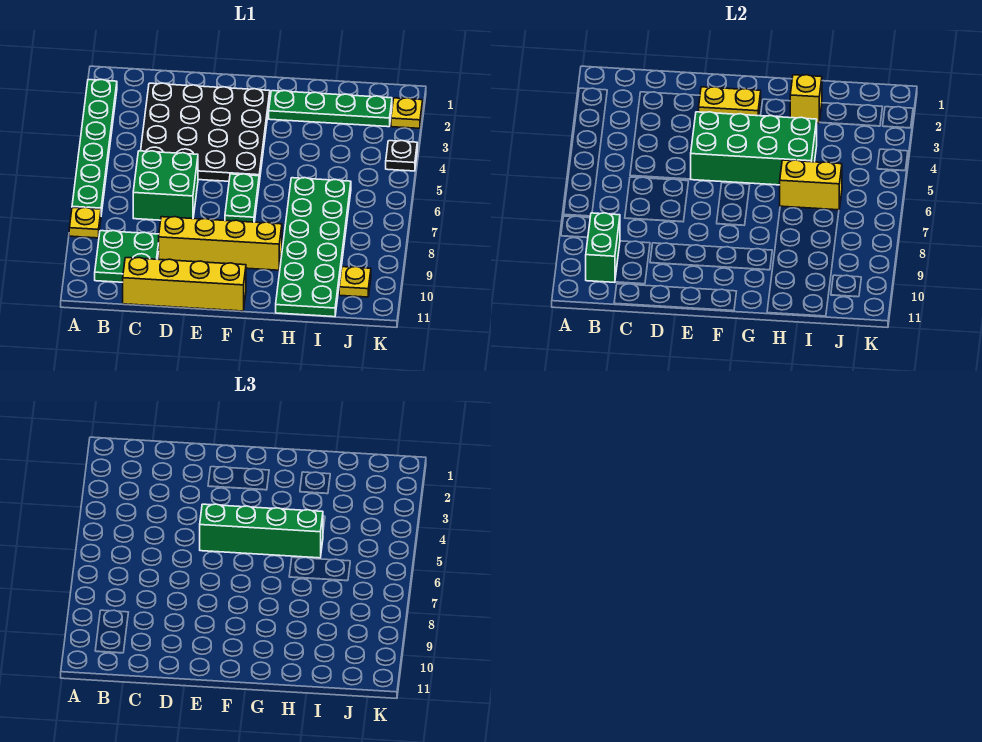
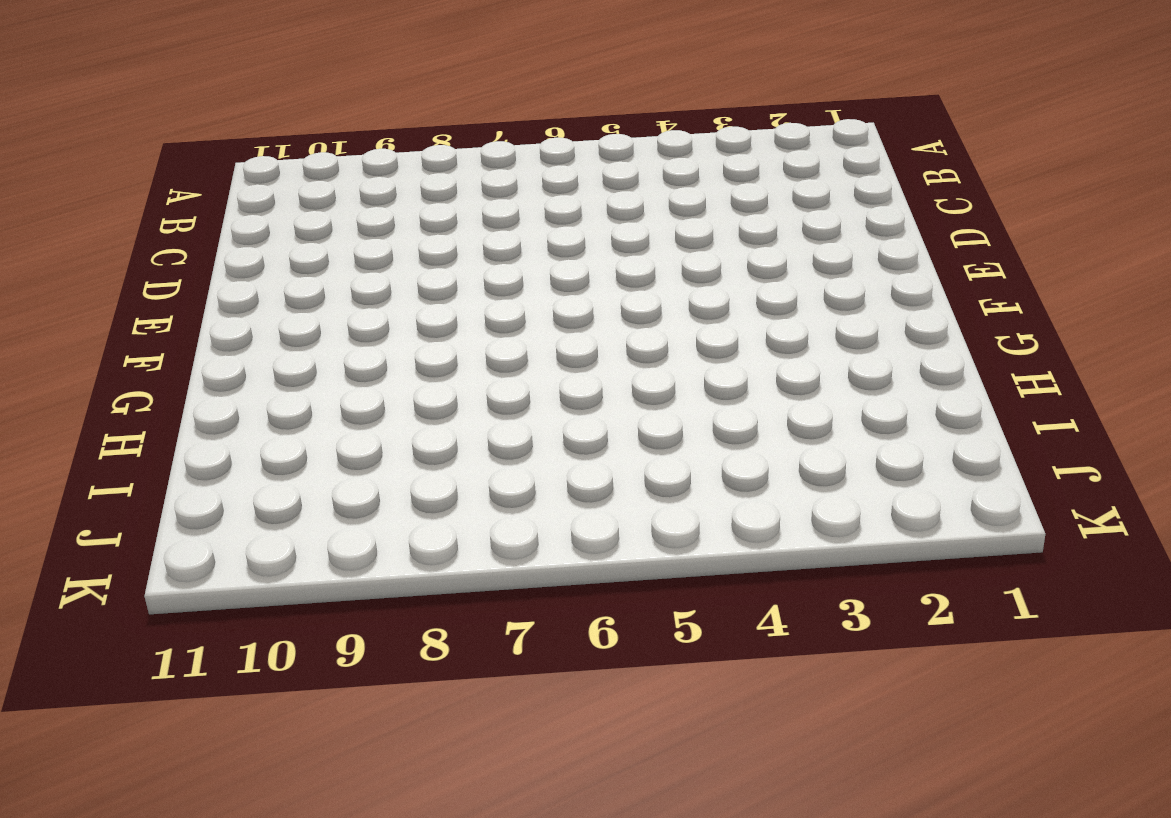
none -> green plate A2:A7 level 1
none -> yellow plate A8 level 1
none -> green plate B9:C10 level 1

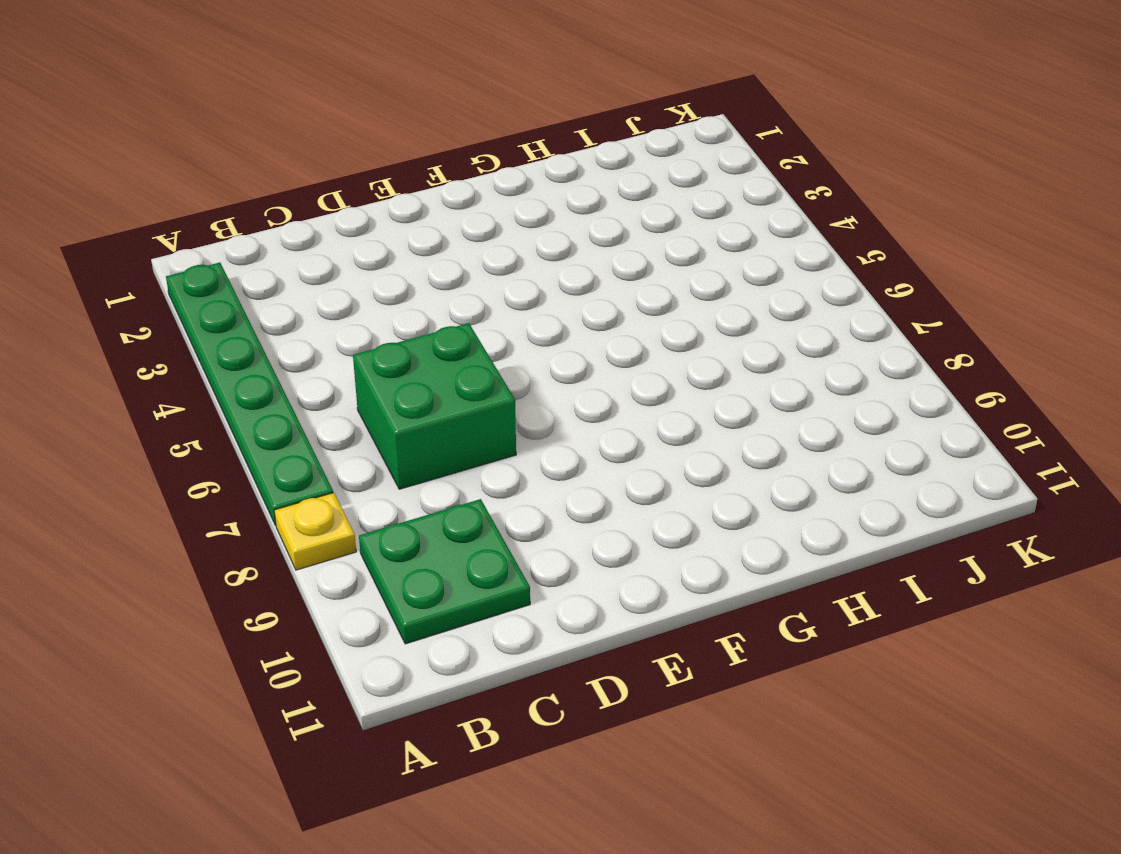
none -> black plate C2:F5 level 1
none -> yellow brick C11:F11 level 1
none -> yellow brick D9:G9 level 1

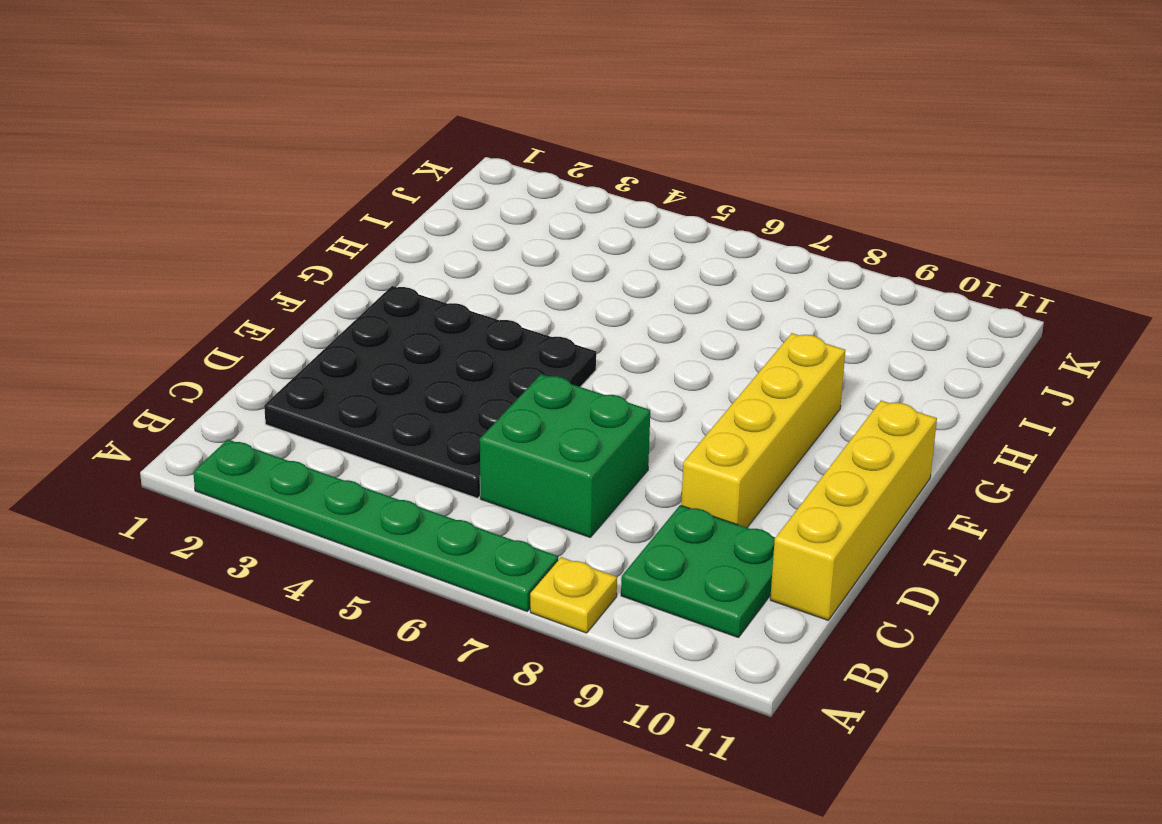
none -> green plate F6:F7 level 1
none -> green plate G2:J2 level 1
none -> green plate H6:I11 level 1

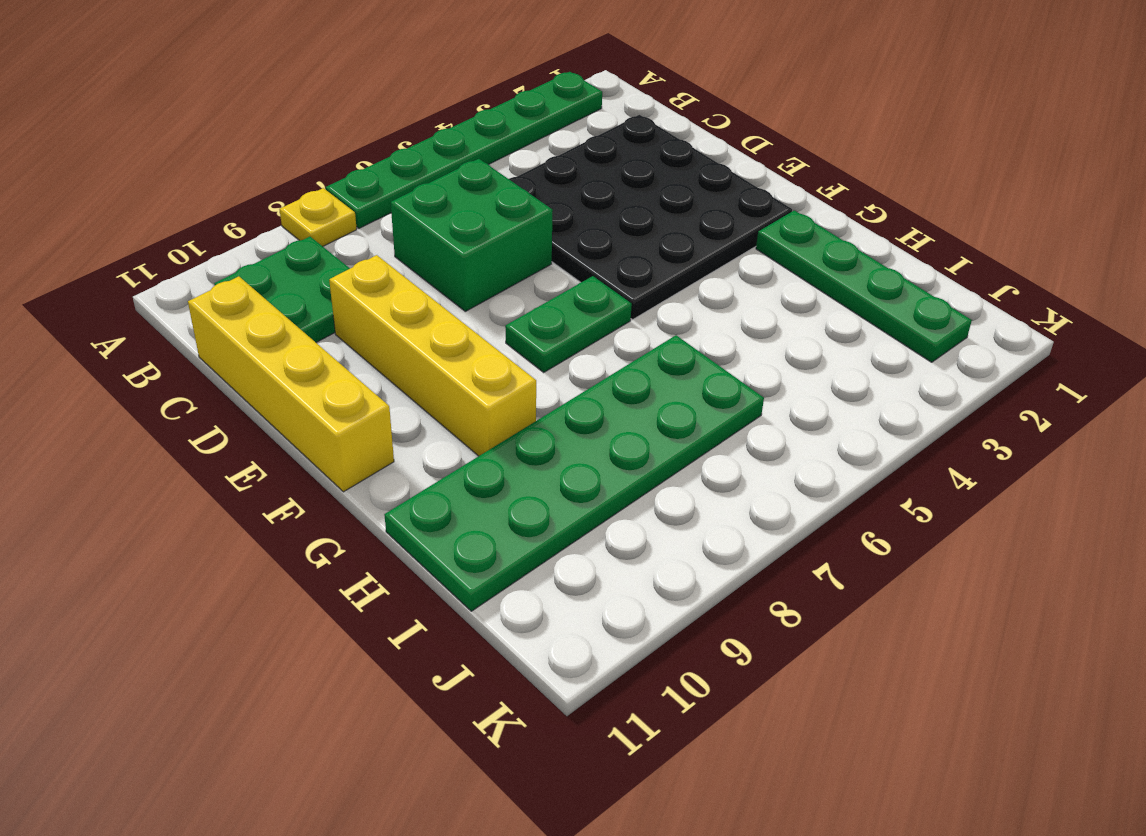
none -> yellow plate J10 level 1
none -> yellow plate K2 level 1
none -> black plate K4 level 1

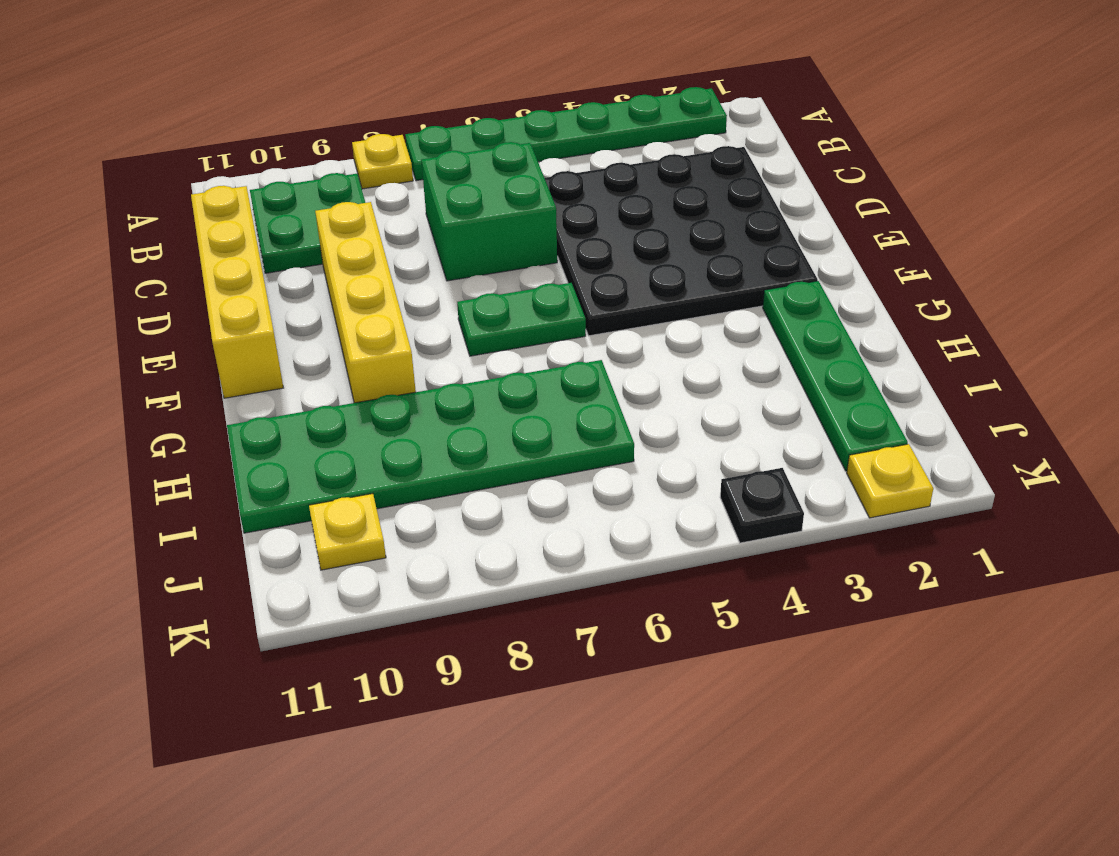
none -> green brick B9:B10 level 2
none -> yellow plate E2:F2 level 2
none -> green brick E4:H5 level 2

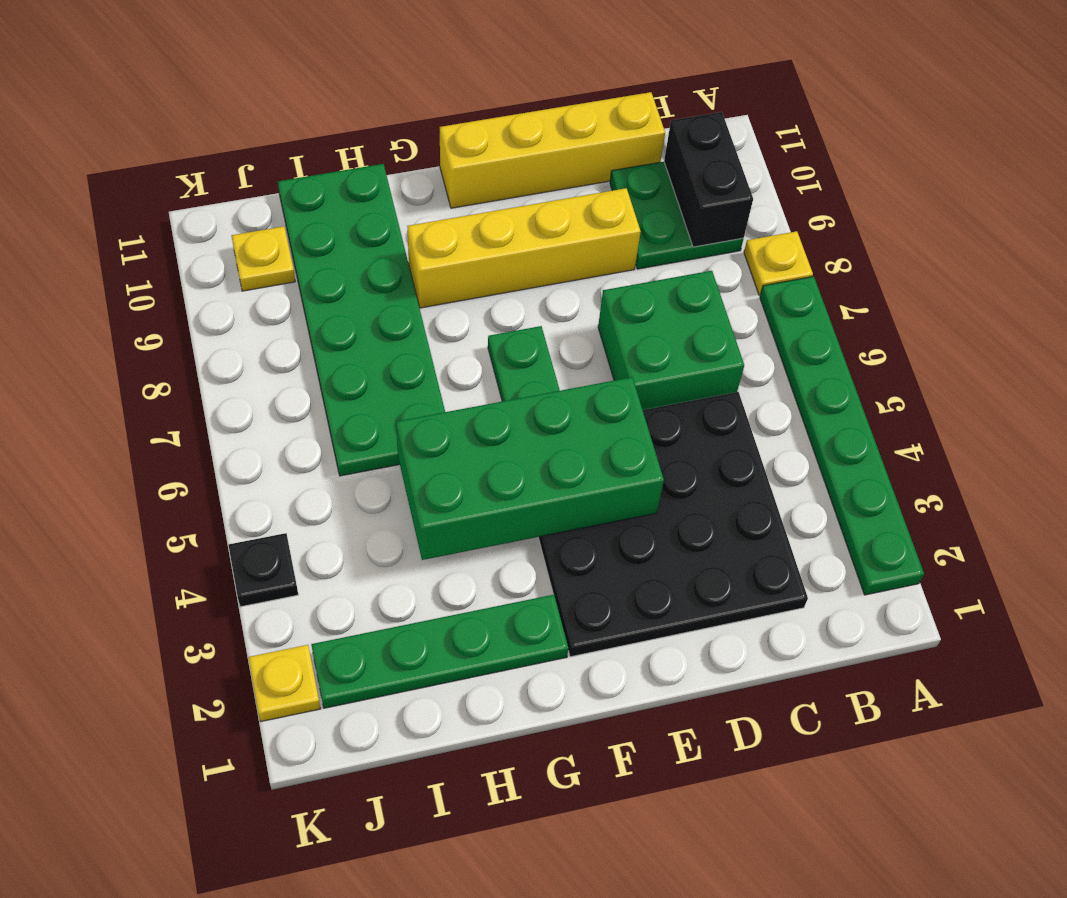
black brick B9:B10 level 2 -> green brick B9:B10 level 2
none -> yellow plate E2:F2 level 2
none -> yellow brick H2 level 2
none -> yellow brick H6:I6 level 2

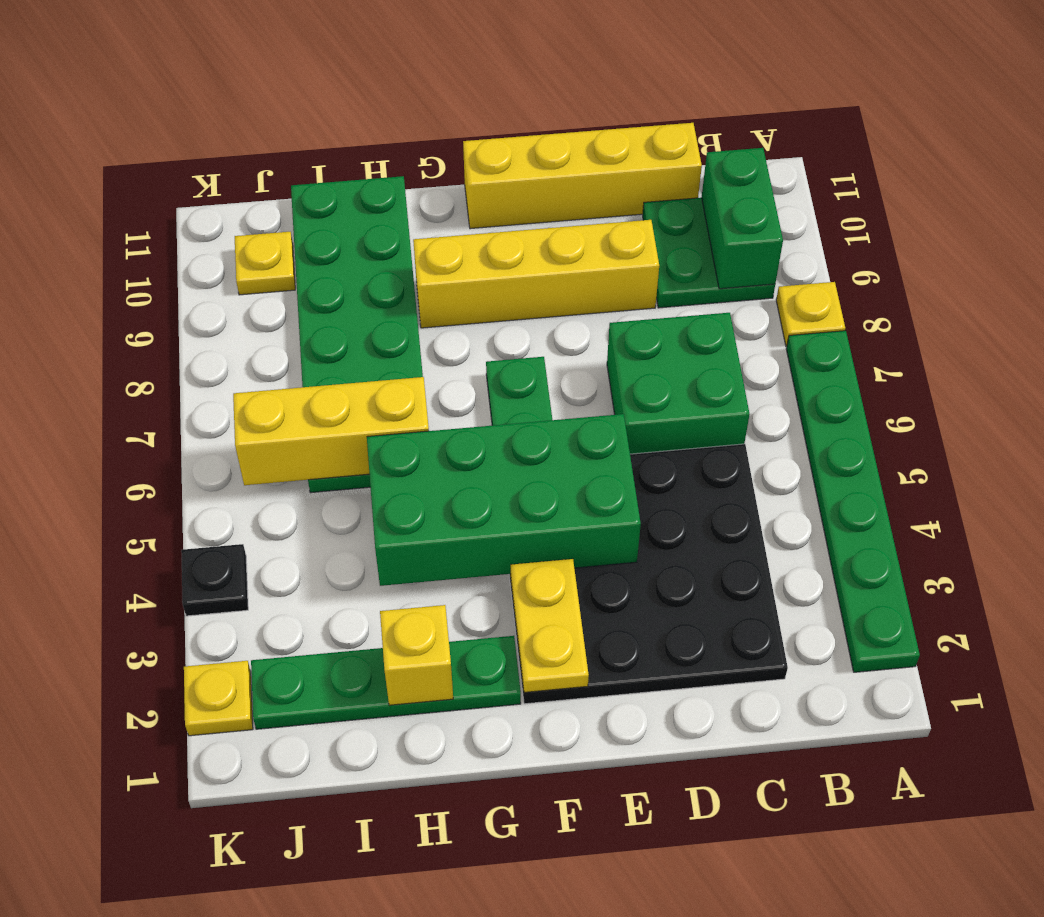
yellow plate F2:F3 level 2 -> yellow plate E2:F2 level 2
yellow brick H6:J6 level 2 -> yellow brick H6:I6 level 2
none -> green brick E5:H5 level 3

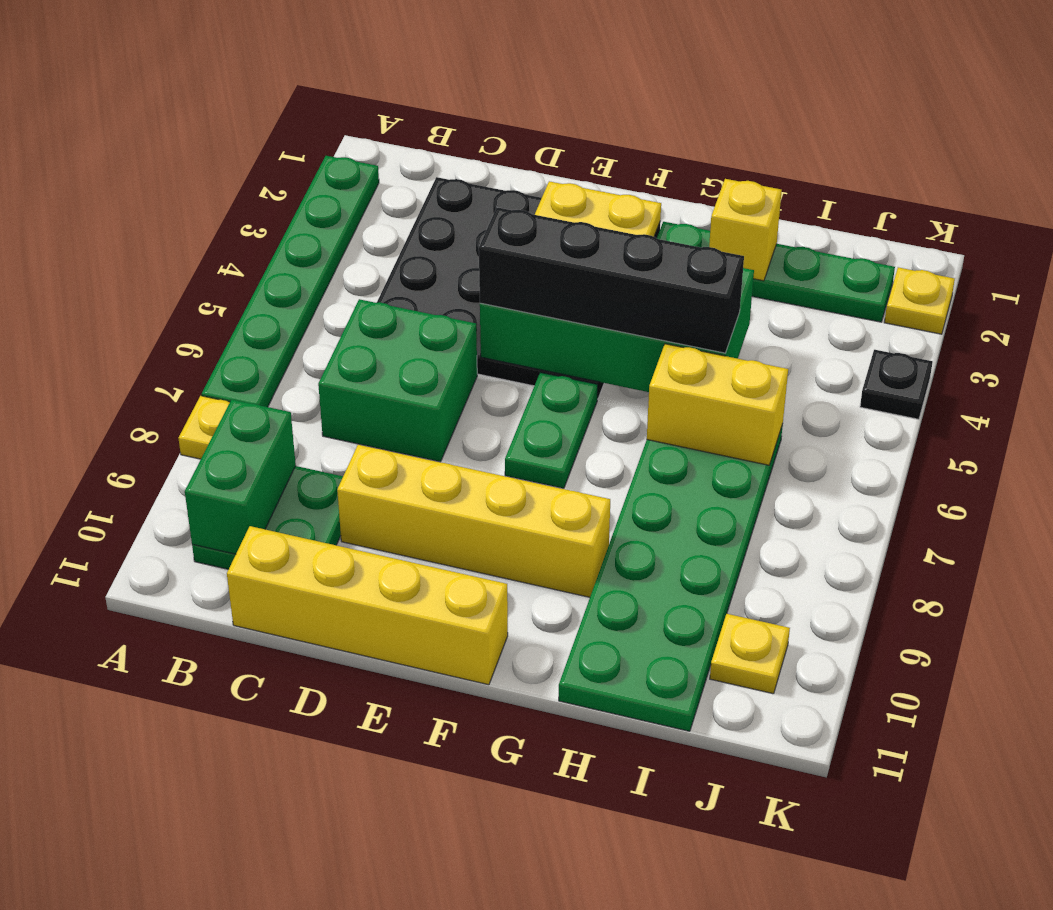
black brick E5:H5 level 3 -> green brick E5:H5 level 3

